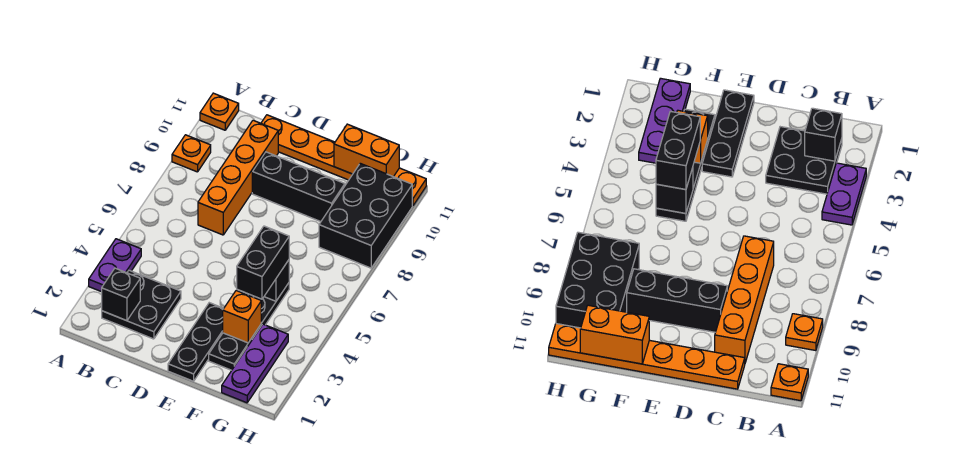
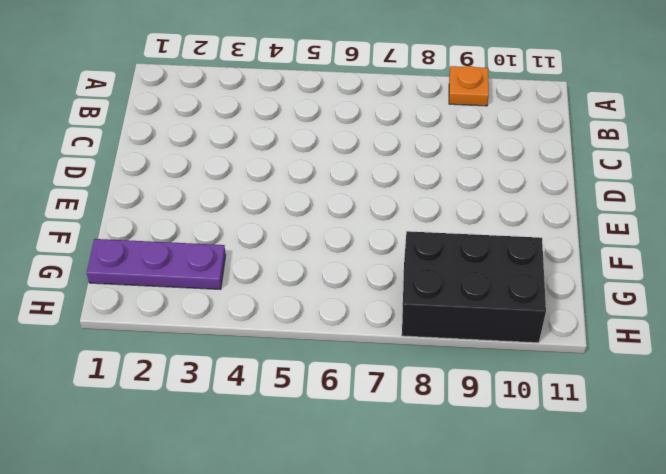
none -> purple plate A3:A4 level 1
none -> orange plate A11 level 1
none -> black plate B2:C3 level 1

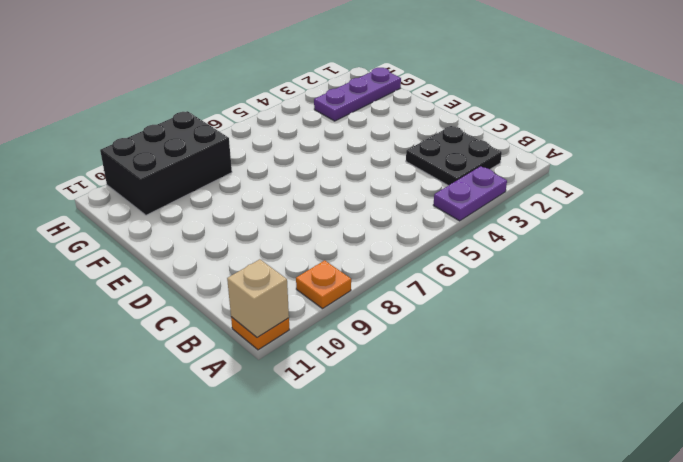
tan brick A11 level 2 -> none
none -> orange brick C7:C10 level 1
none -> orange plate C11:H11 level 1
none -> black brick D9:F9 level 1

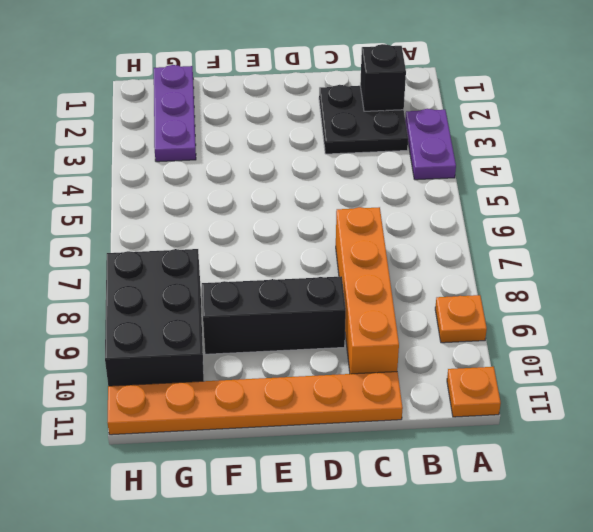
none -> black plate E1:E3 level 1
none -> black plate F2:F5 level 1
none -> orange brick F3 level 2

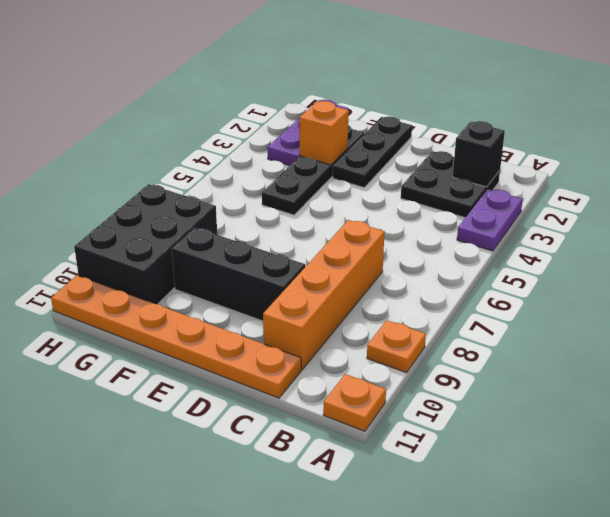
none -> black brick F5 level 2
none -> orange brick F11:G11 level 2
none -> black brick F4:F5 level 3

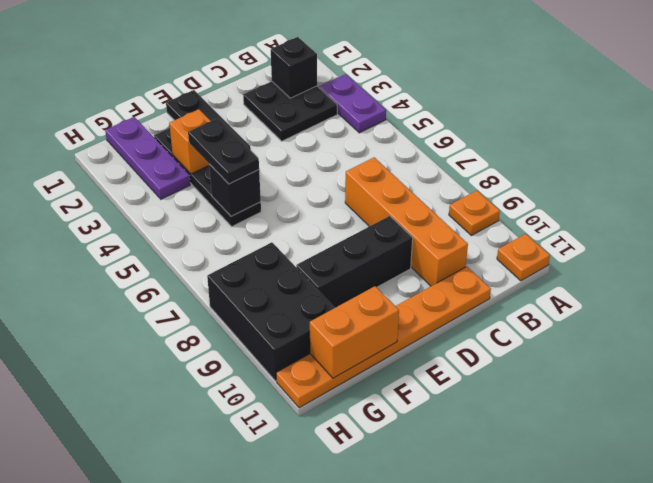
black plate F4:F5 level 3 -> black brick F4:F5 level 3

